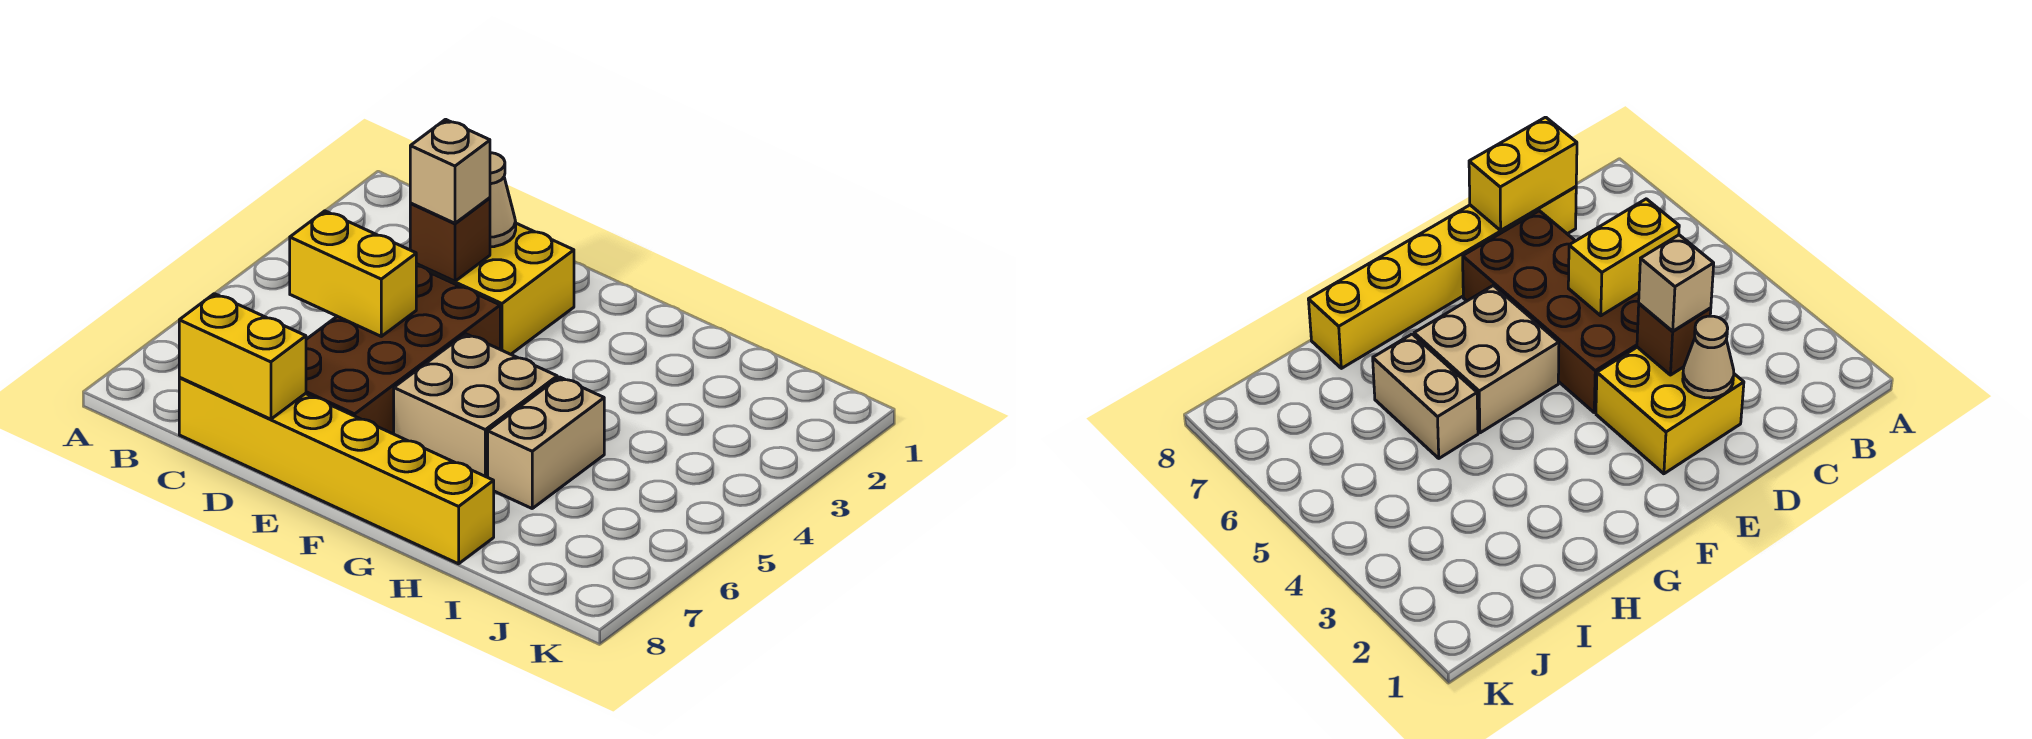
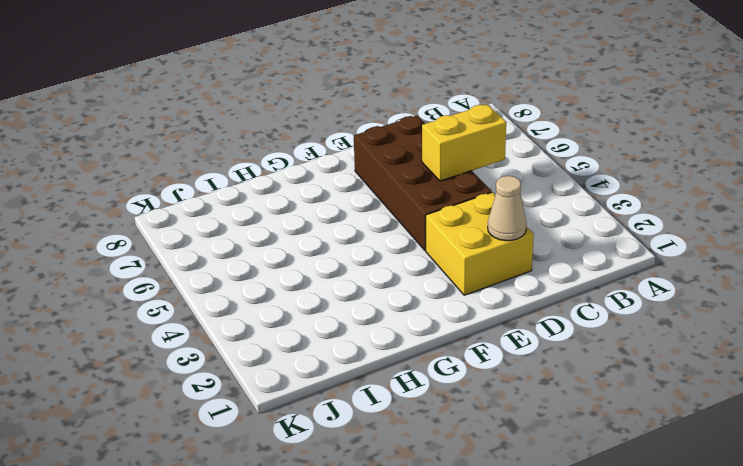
none -> yellow brick C8:H8 level 1
none -> tan brick F5:G6 level 1

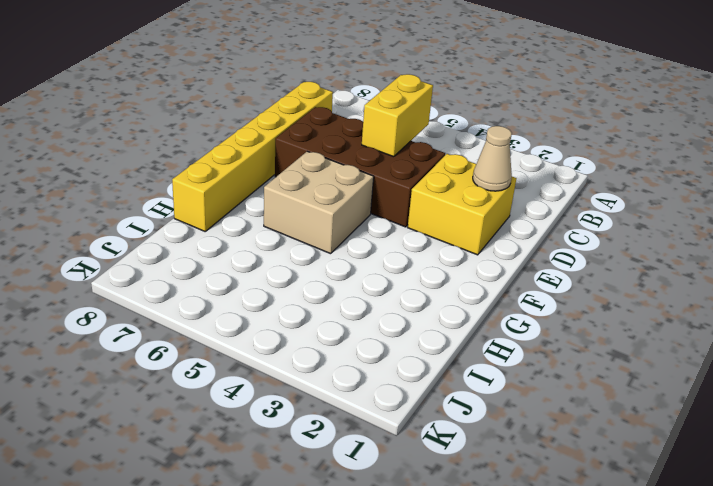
none -> tan brick H5:H6 level 1
none -> yellow brick C8:D8 level 2

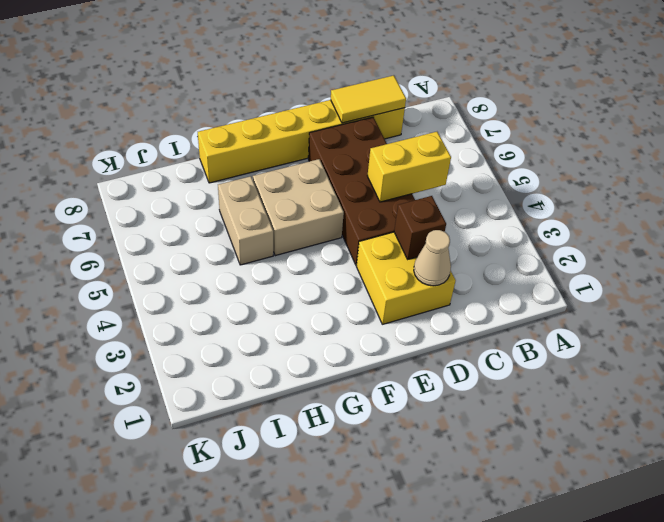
yellow tile C8:D8 level 2 -> yellow brick C8:D8 level 2
none -> tan brick D3 level 3

